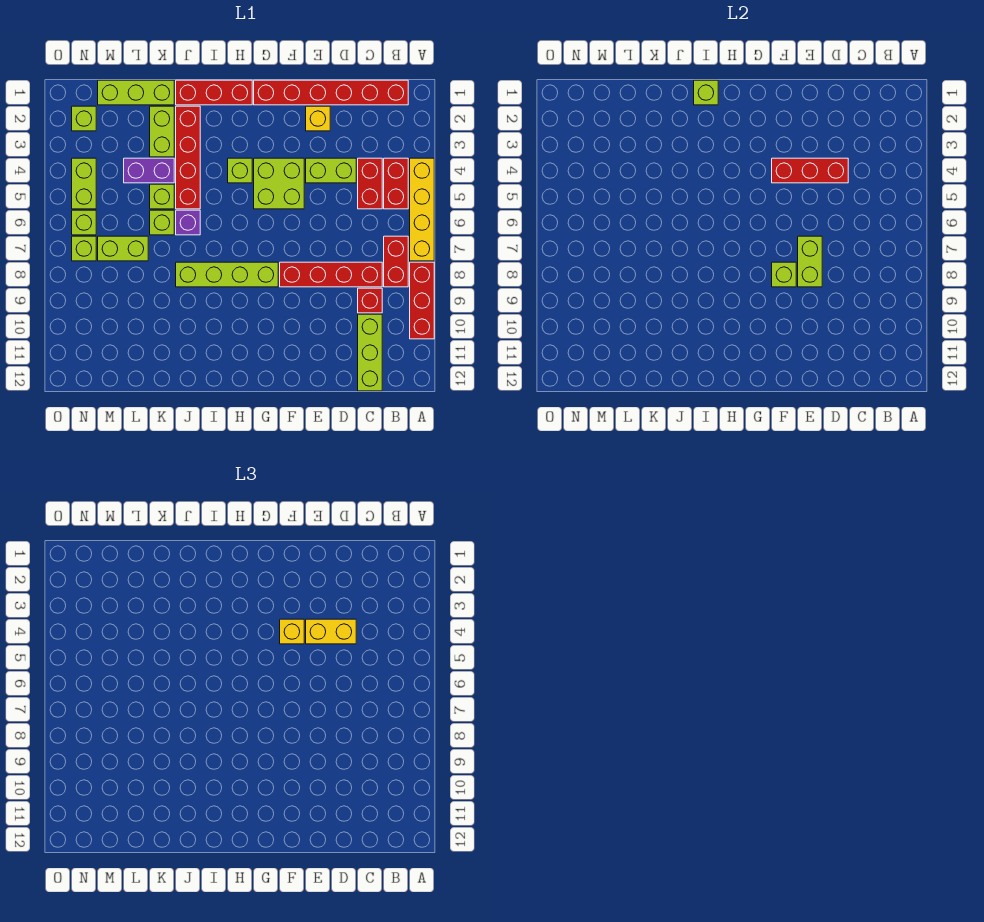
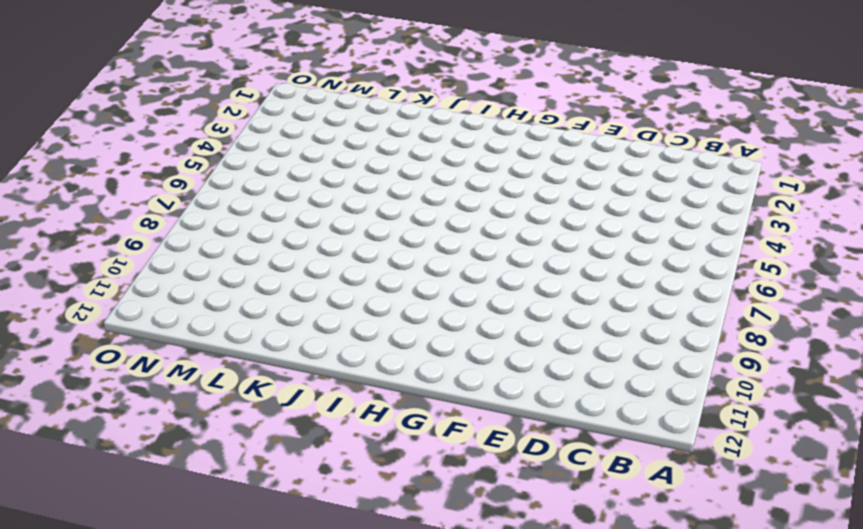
none -> yellow brick A4:A7 level 1
none -> red brick A8:A10 level 1
none -> red brick B1:G1 level 1
none -> red brick B4:B5 level 1

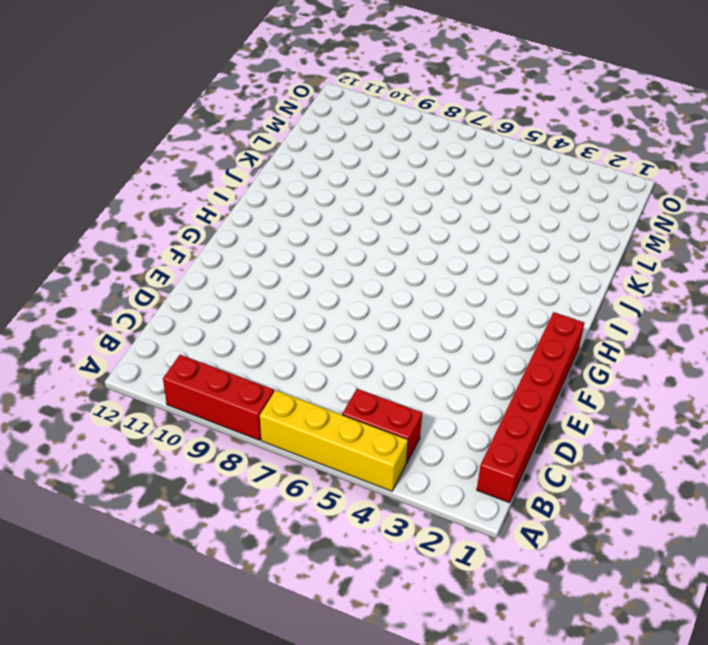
none -> red brick B7:B8 level 1
none -> red brick C4:C5 level 1
none -> red brick C8:F8 level 1
none -> red brick C9 level 1

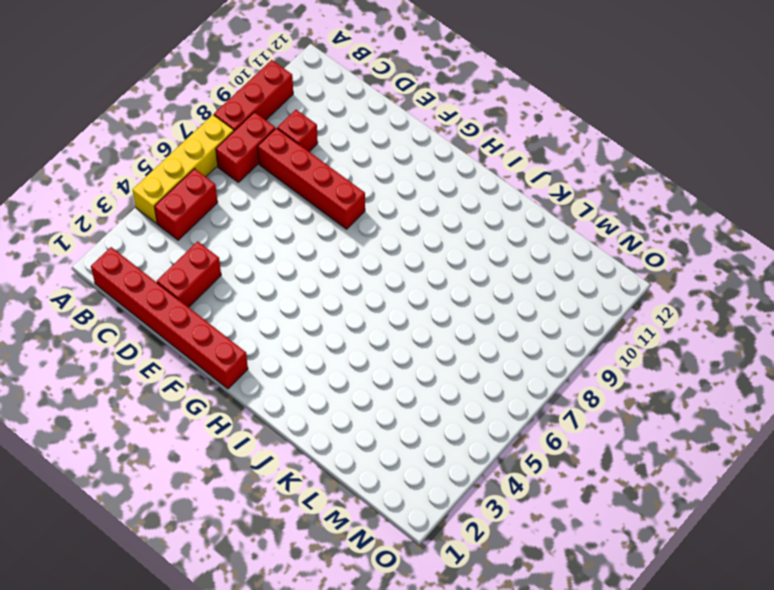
red brick D2:D3 level 1 -> red brick C4:C5 level 1
none -> lime brick C10:C12 level 1
none -> lime brick D4:E4 level 1
none -> yellow brick E2 level 1
none -> lime brick F4:G5 level 1

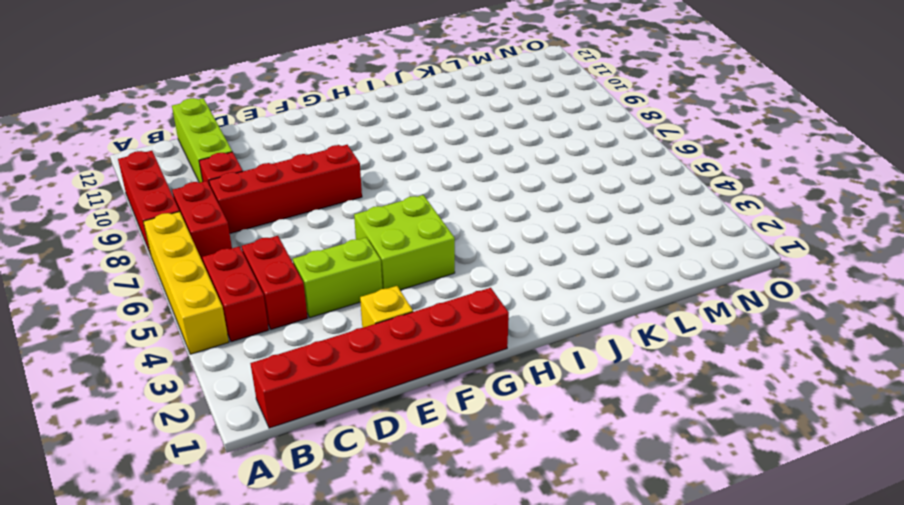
none -> lime brick G8:J8 level 1
none -> red brick H1:J1 level 1
none -> lime brick H4 level 1
none -> red brick J2:J5 level 1

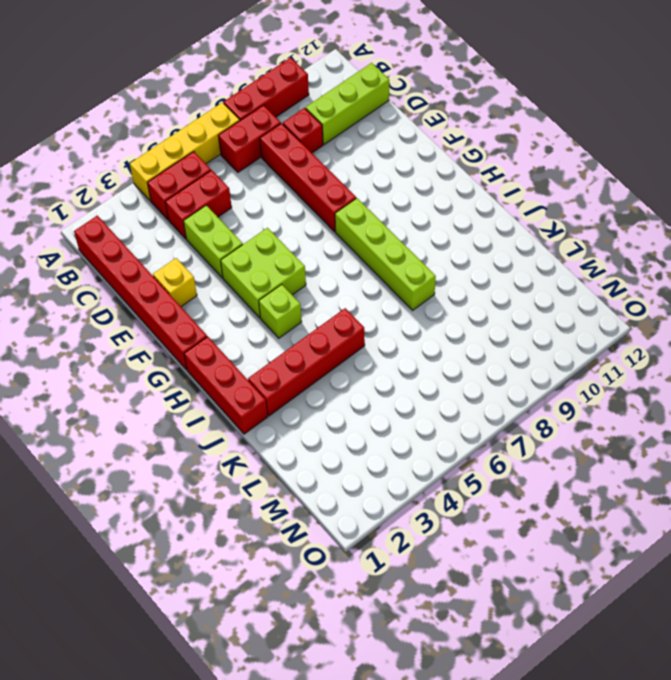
none -> purple brick J6 level 1
none -> lime brick K1:M1 level 1
none -> lime brick K2:K3 level 1
none -> purple brick K4:L4 level 1

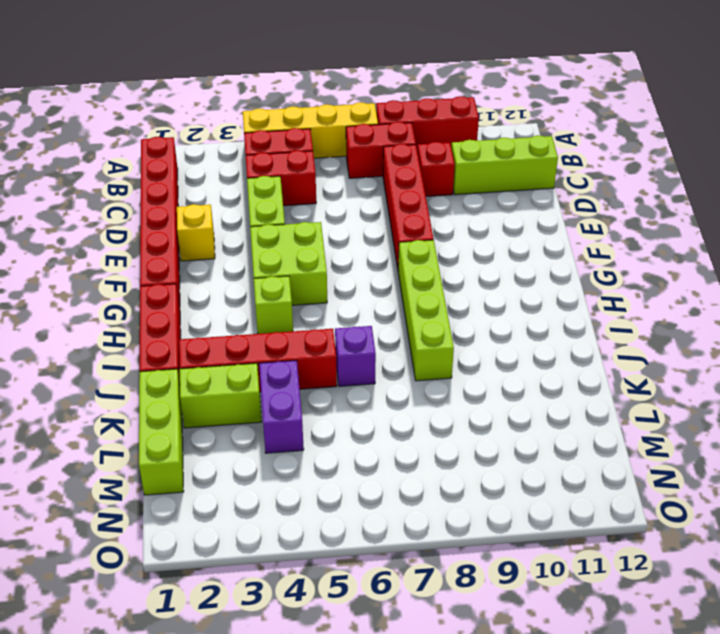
none -> lime brick K5 level 1
none -> lime brick K6 level 1
none -> lime brick L7:M7 level 1
none -> lime brick N2 level 1

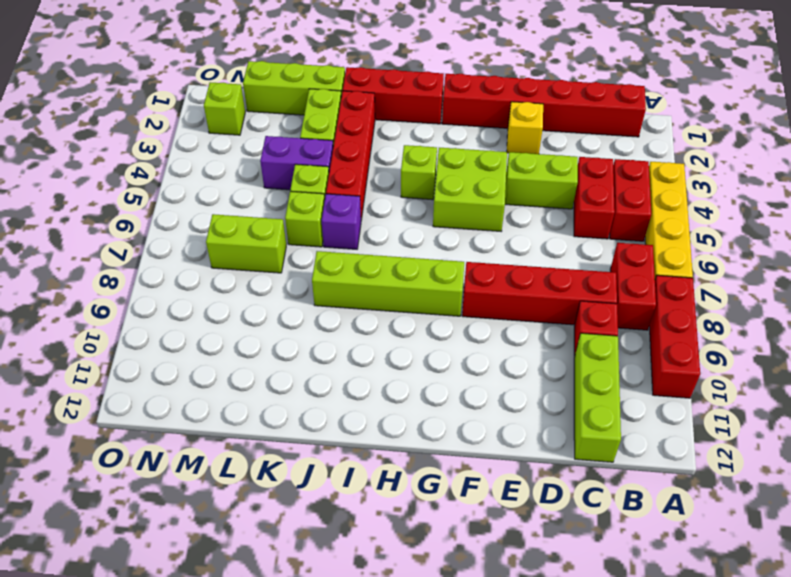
none -> lime brick N4:N5 level 1
none -> lime brick N6 level 1
none -> lime brick N7 level 1
none -> red brick D4:F4 level 2

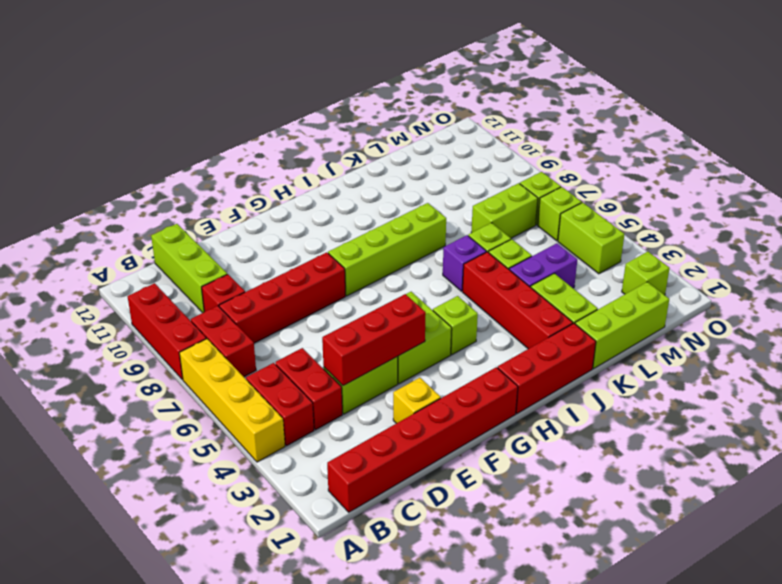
none -> lime brick E7:E8 level 2
none -> lime brick F8 level 2
none -> lime brick I1 level 2
none -> yellow brick D4:E4 level 3

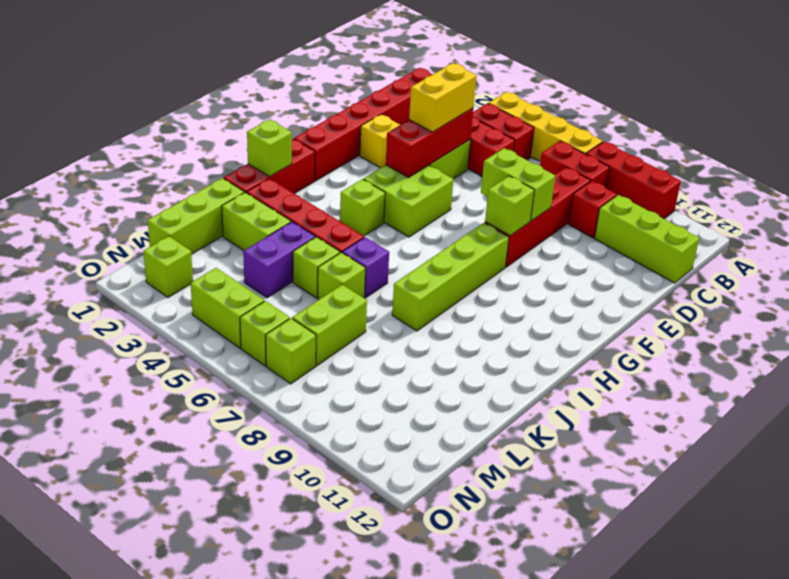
none -> yellow brick F4 level 3

